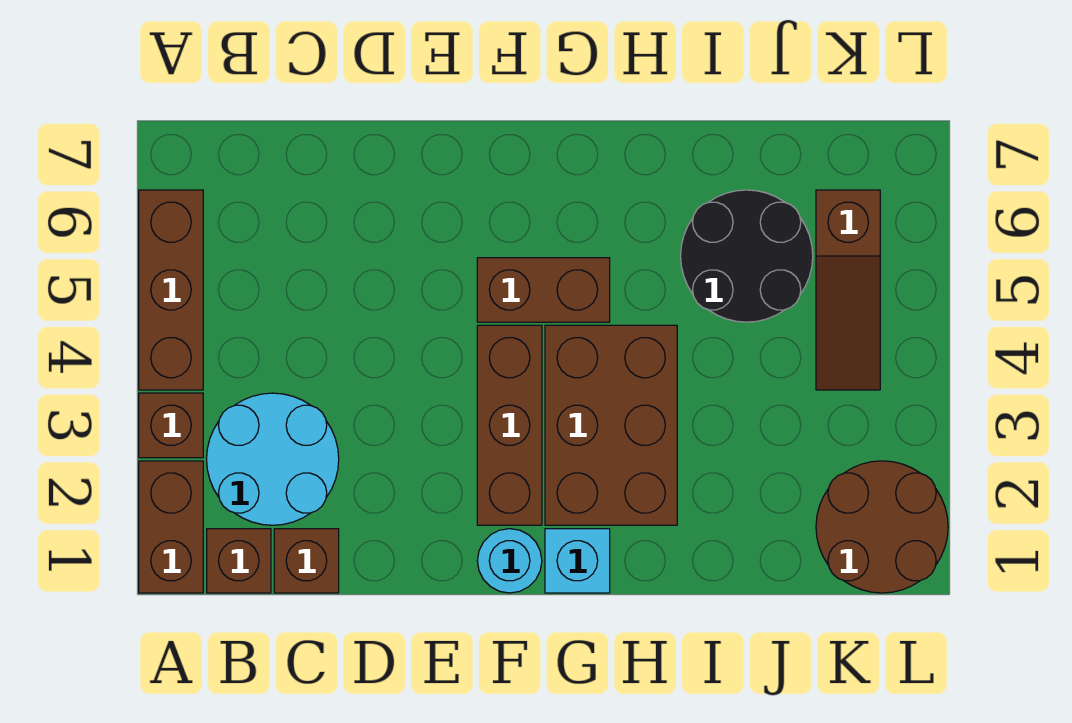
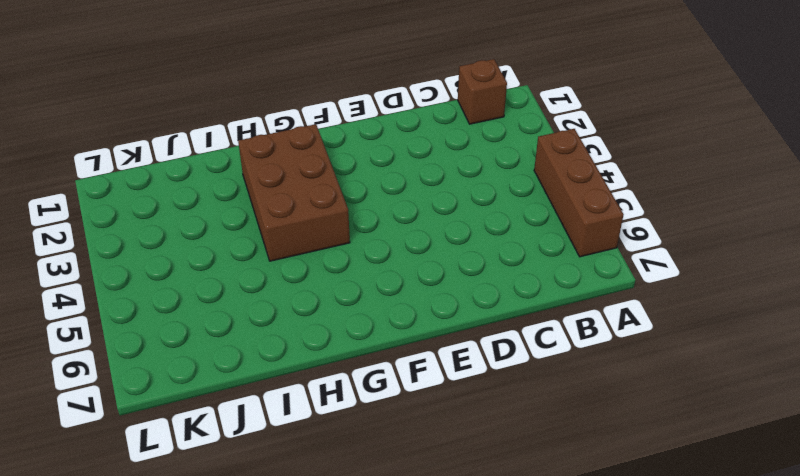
none -> brown brick A1:A2 level 1
none -> brown brick A3 level 1
none -> cyan round brick B2:C3 level 1

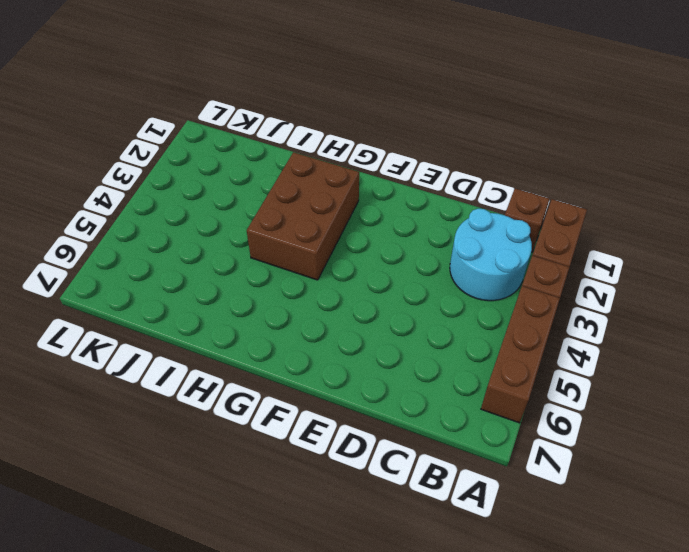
none -> brown brick C1 level 1
none -> cyan round brick F1 level 1
none -> brown brick F2:F4 level 1

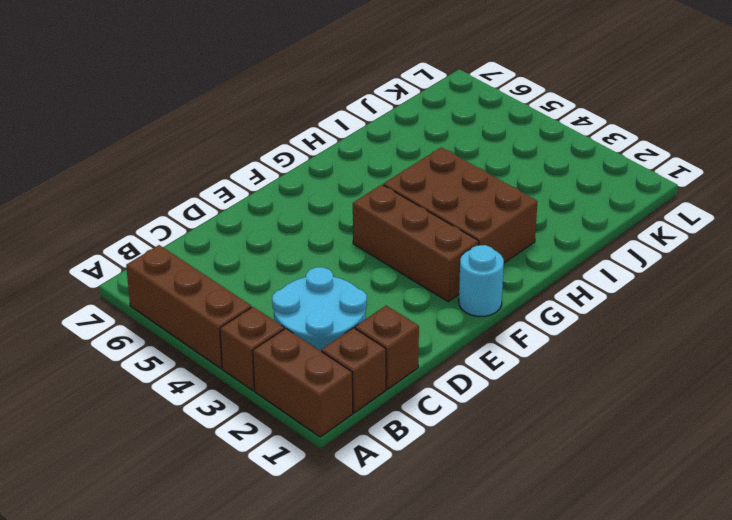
none -> brown brick F5:G5 level 1
none -> cyan brick G1 level 1
none -> black round brick I5:J6 level 1

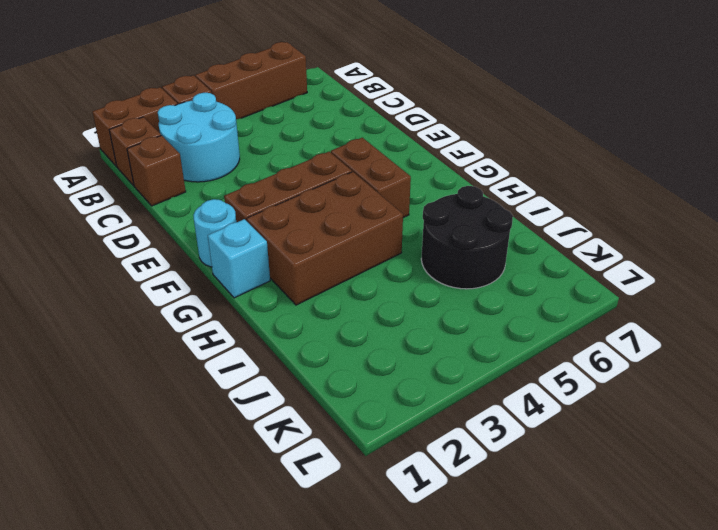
none -> brown round brick K1:L2 level 1
none -> brown slope K4:K6 level 1 top 6

